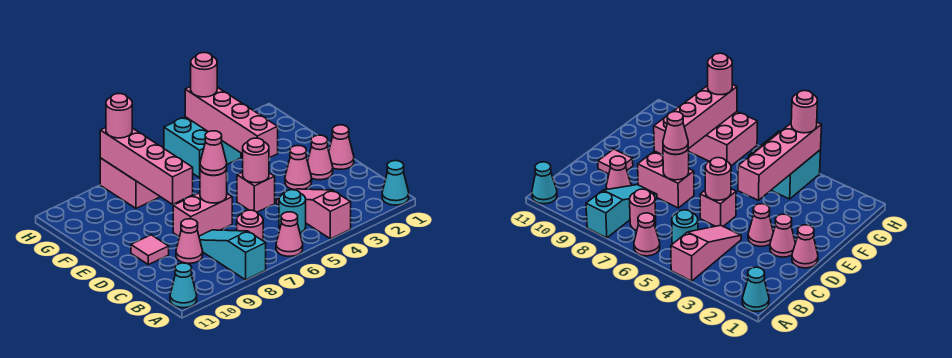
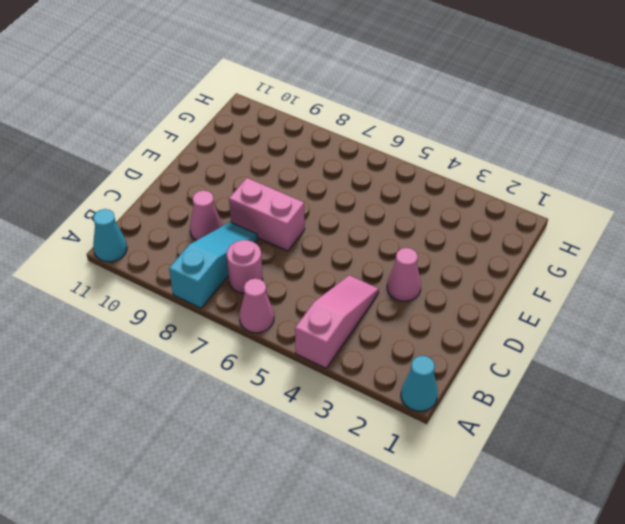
none -> cyan round brick B5 level 1
none -> pink cone D1 level 1
none -> pink cone D2 level 1

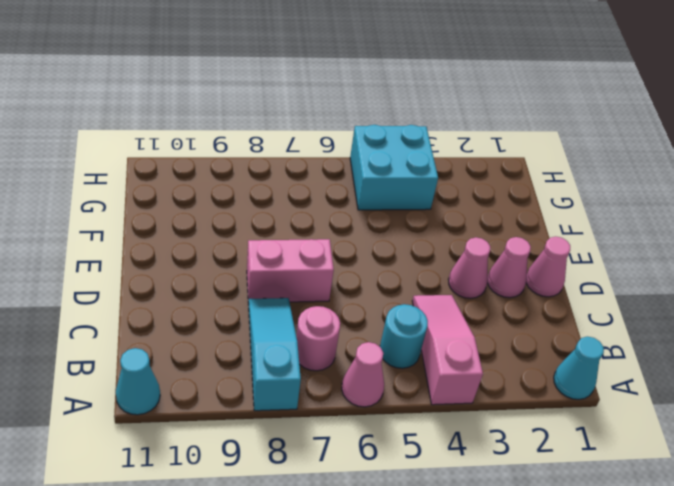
none -> pink cone C9 level 1
none -> pink brick D5 level 1
none -> pink tile D10 level 1

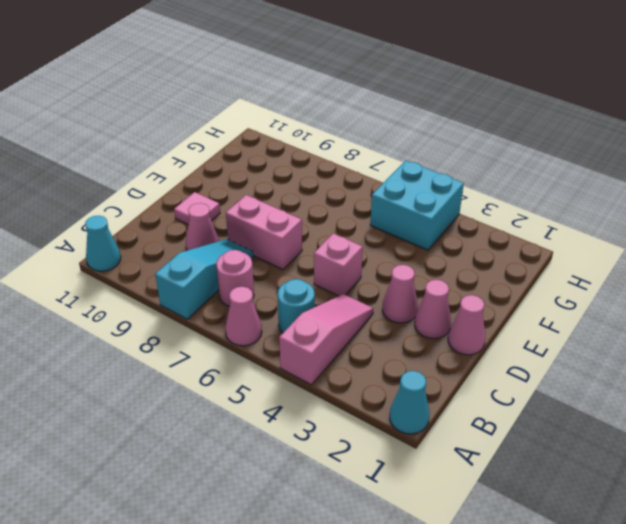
none -> pink brick G7:H8 level 1
none -> pink round brick D5 level 2
none -> pink round brick D7 level 2

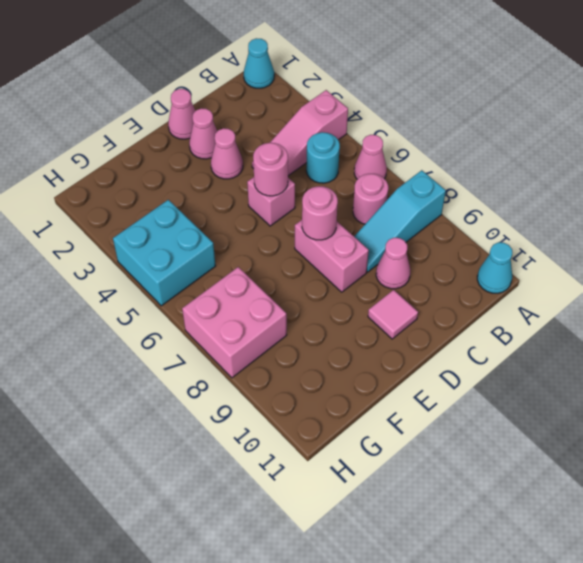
none -> pink brick E4:H4 level 2
none -> pink brick E8:H8 level 2
none -> pink cone D7 level 3

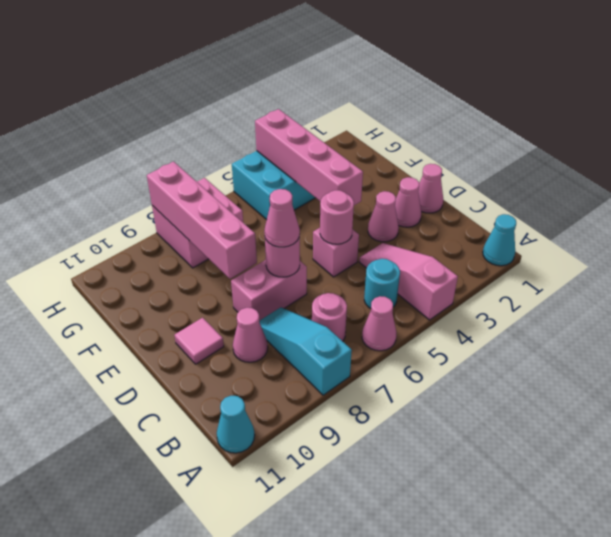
none -> pink round brick H4 level 3
none -> pink round brick H8 level 3

